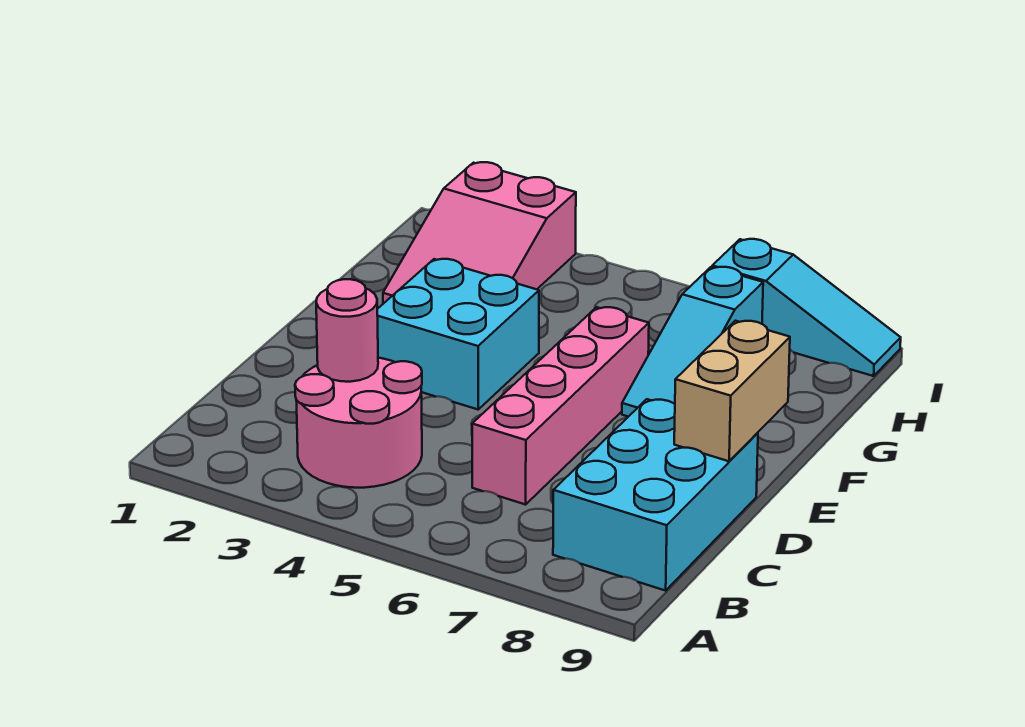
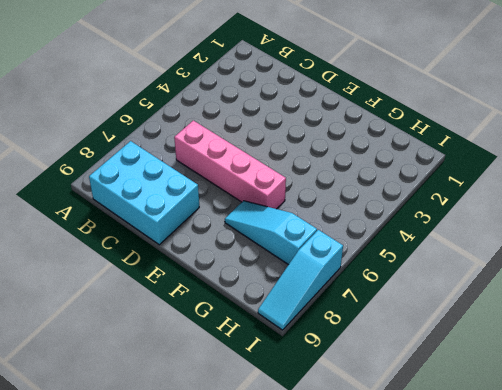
none -> pink round brick B3:C4 level 1
none -> cyan brick E3:F4 level 1

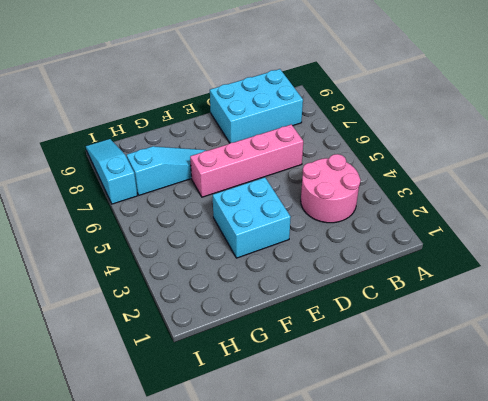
none -> pink slope G2:I3 level 1 top I
none -> pink round brick C3 level 2

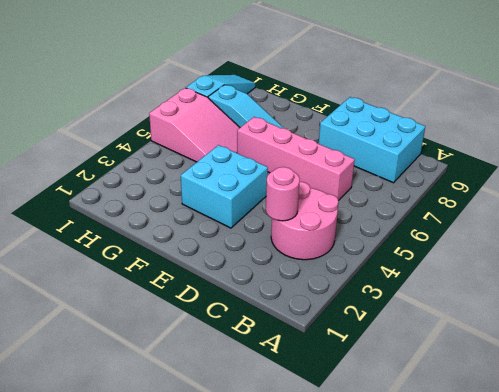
pink slope G5:I6 level 1 top I -> pink slope G2:I3 level 1 top I
none -> tan brick D9:E9 level 2

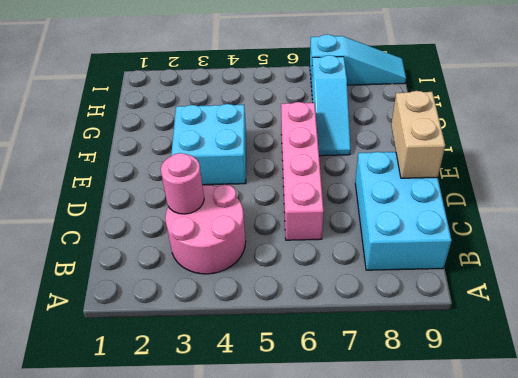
none -> pink slope G2:I3 level 1 top I

